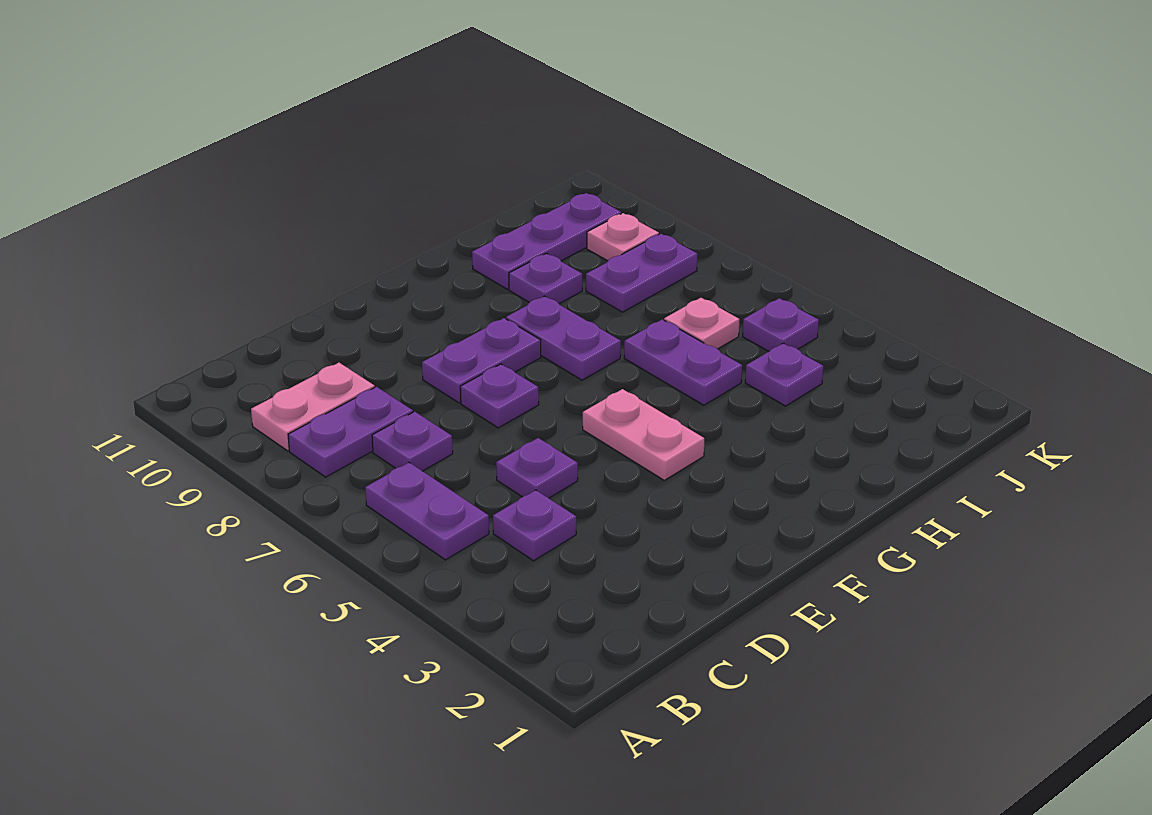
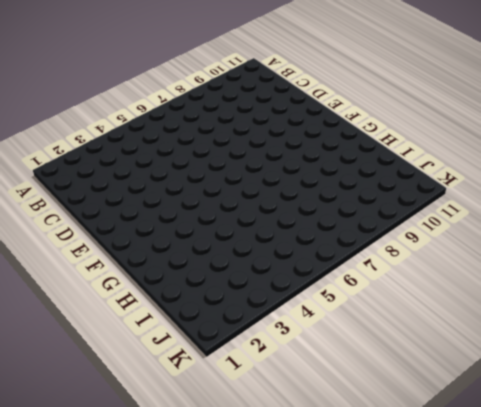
none -> purple plate B5:B6 level 1
none -> purple plate B8:C8 level 1
none -> pink plate B9:C9 level 1

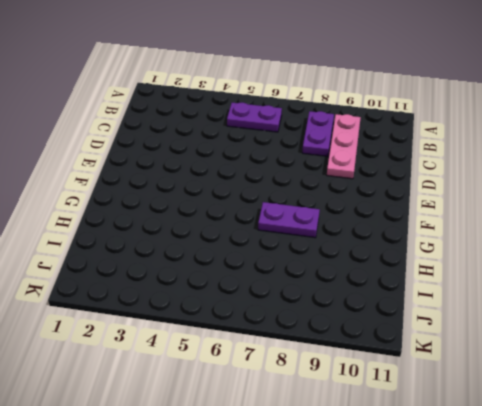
pink plate B9:D9 level 1 -> pink plate B9:C9 level 1
none -> purple plate C4 level 1
none -> purple plate C7 level 1
none -> purple plate D5 level 1

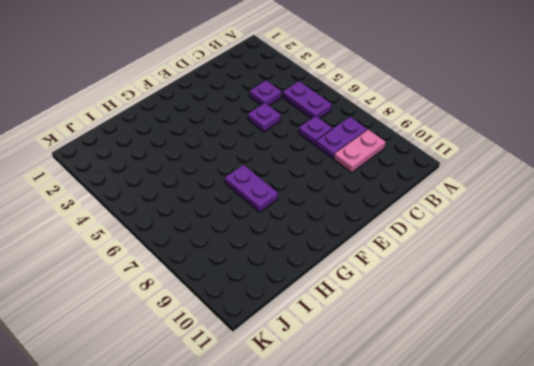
none -> purple plate E7 level 1
none -> purple plate E8:F8 level 1
none -> pink plate F4:F5 level 1

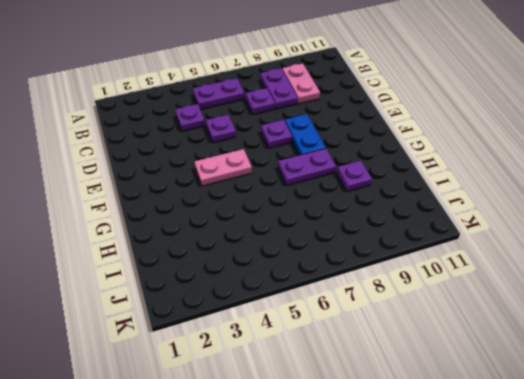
blue plate E8:F8 level 1 -> purple plate E8:F8 level 1
none -> purple plate H5:H6 level 1
none -> purple plate H10:J10 level 1
none -> purple plate I4 level 1

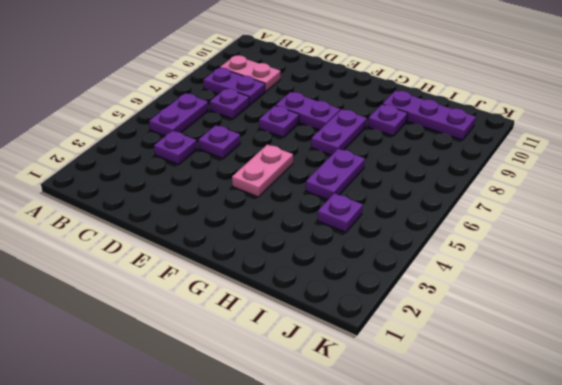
none -> pink plate I6 level 1
none -> purple plate I8:J8 level 1
none -> purple plate J5 level 1

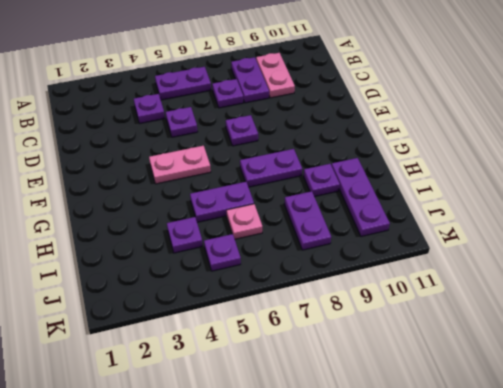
none -> purple plate E8:F8 level 1
none -> pink plate J9 level 1

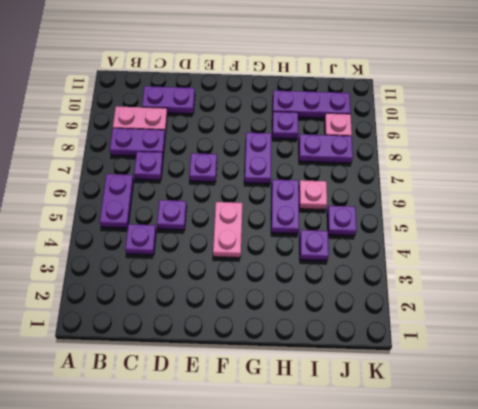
purple plate C10:D10 level 1 -> purple plate E8:F8 level 1

